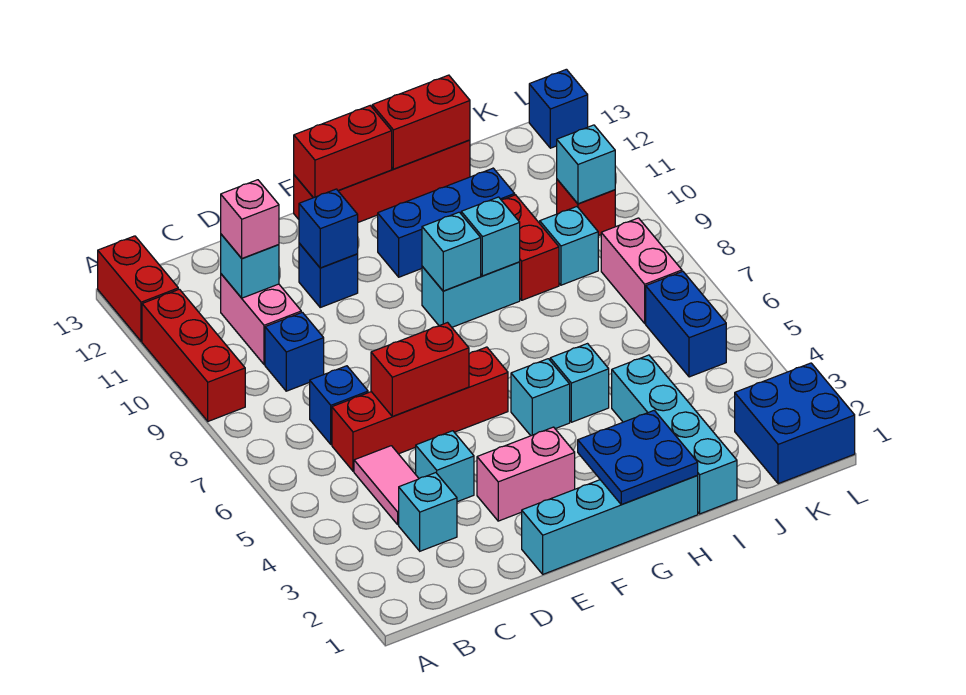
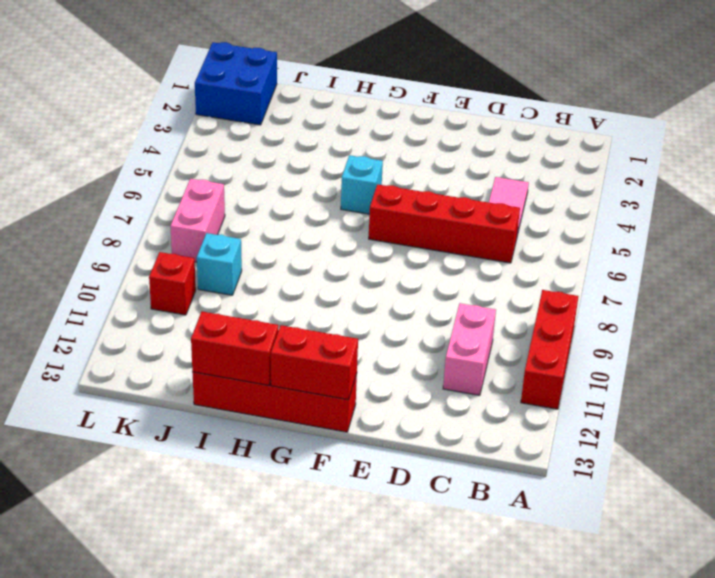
none -> red brick A12:A13 level 1
none -> cyan brick C3 level 1
none -> blue brick C7 level 1
none -> blue brick C9 level 1

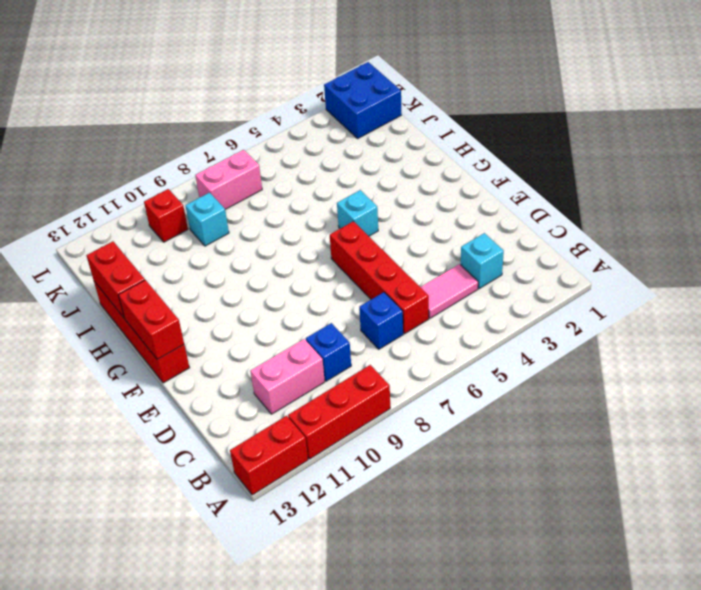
none -> cyan brick D4 level 1
none -> cyan brick E1:H1 level 1
none -> pink brick E3:F3 level 1
none -> blue brick E11 level 1

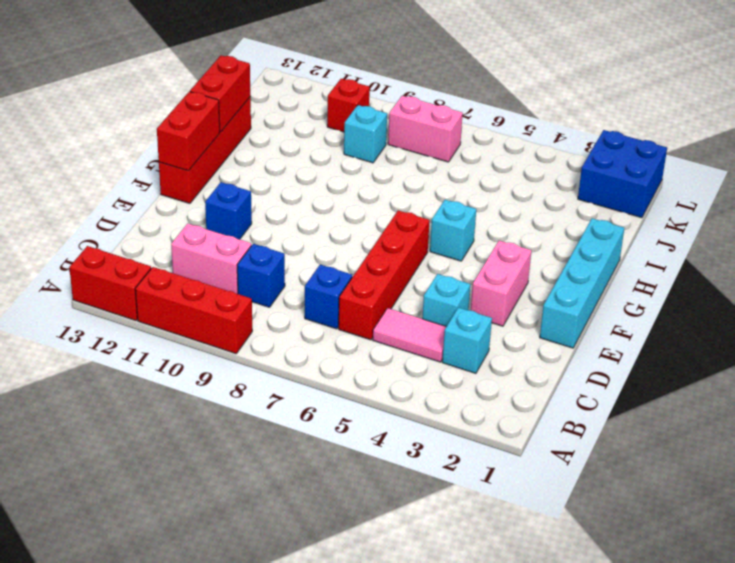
none -> cyan brick G9:H9 level 1
none -> blue brick G11:I11 level 1
none -> cyan brick H5 level 1
none -> cyan brick I1:I4 level 1

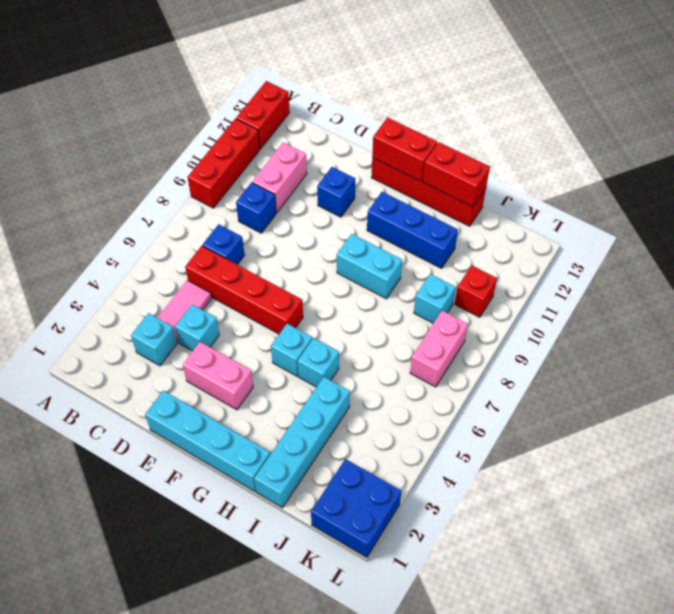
none -> red brick I9:I10 level 1
none -> blue brick K5:K6 level 1
none -> blue brick L13 level 1
none -> cyan brick C11 level 2

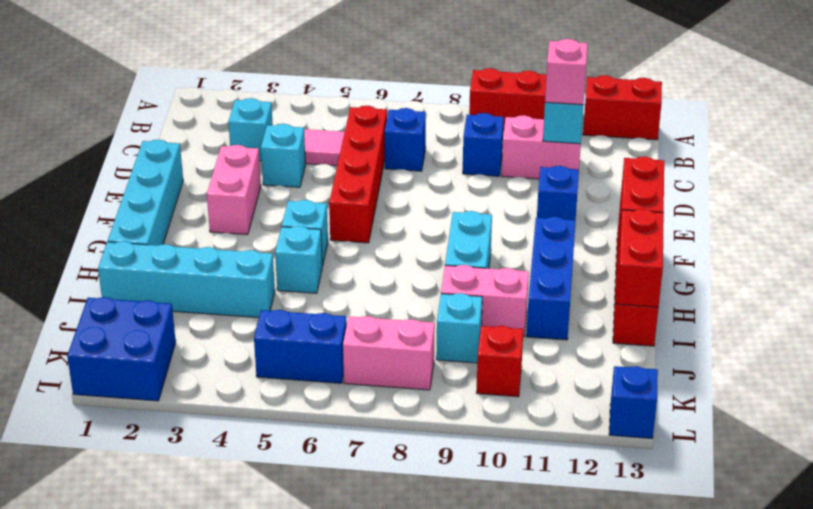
pink brick I9:I10 level 1 -> red brick I9:I10 level 1
none -> red brick D6:E6 level 2
none -> blue brick E11 level 2
none -> blue plate G1:H2 level 2
none -> cyan brick G9 level 2

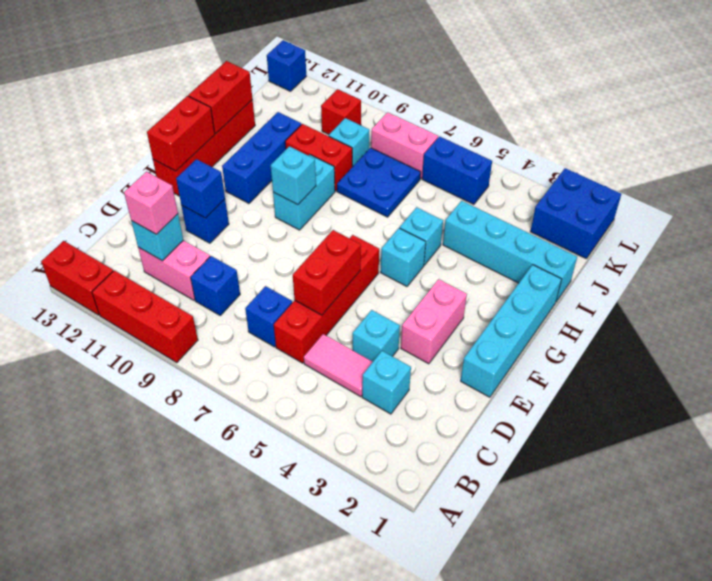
blue plate I7:J8 level 1 -> blue plate G1:H2 level 2
none -> cyan brick H9 level 2
none -> cyan brick K10 level 2

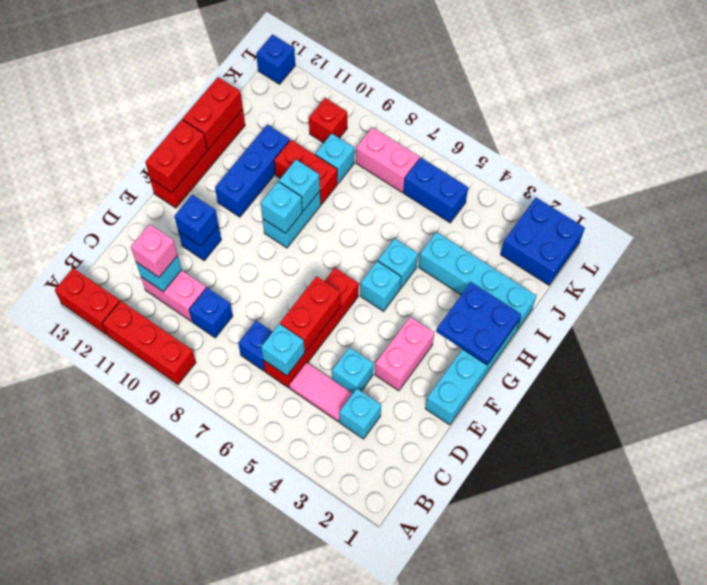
cyan brick C6 level 2 -> cyan brick K10 level 2

